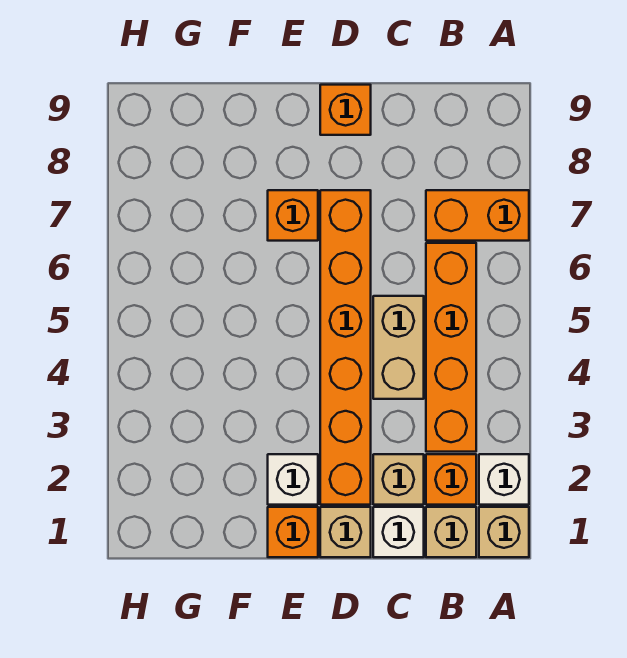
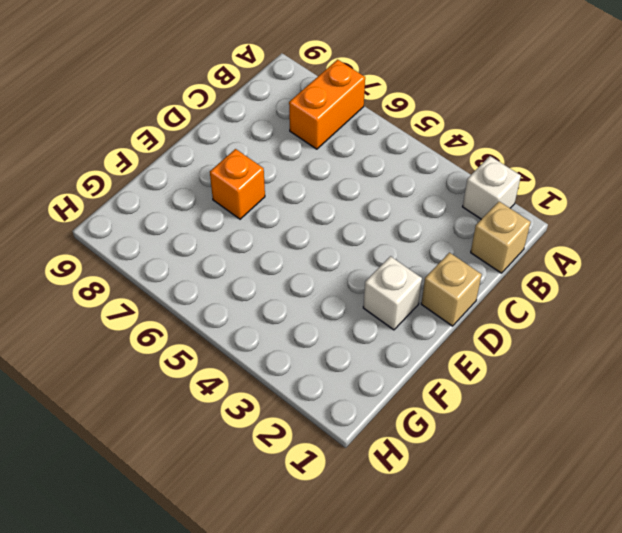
none -> tan brick A1 level 1
none -> orange brick B2 level 1
none -> orange brick B3:B6 level 1

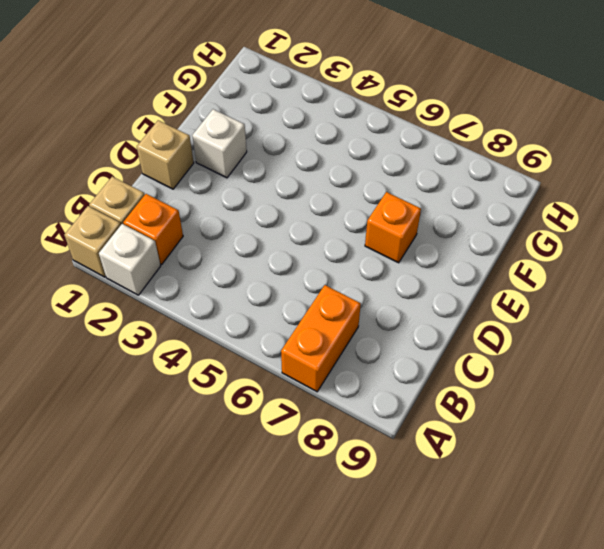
none -> orange brick B3:B6 level 1
none -> white brick C1 level 1
none -> tan brick C2 level 1

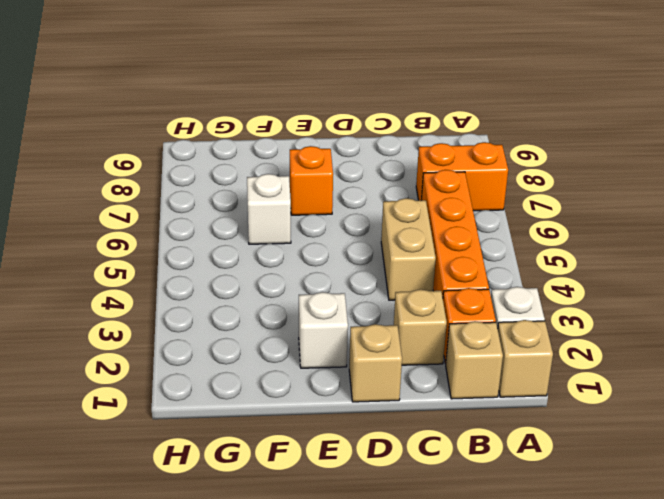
white brick F6 level 1 -> white brick C1 level 1
none -> orange brick D2:D7 level 1
none -> orange brick D9 level 1
none -> orange brick E1 level 1

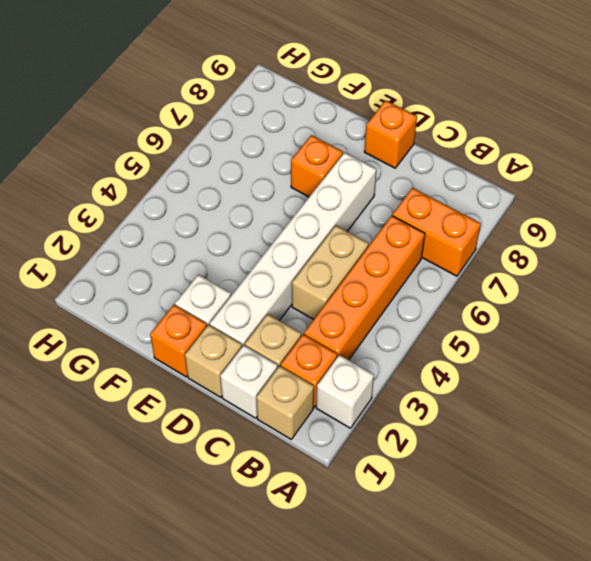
white brick D2:D7 level 1 -> orange brick D2:D7 level 1
none -> tan brick A1 level 1

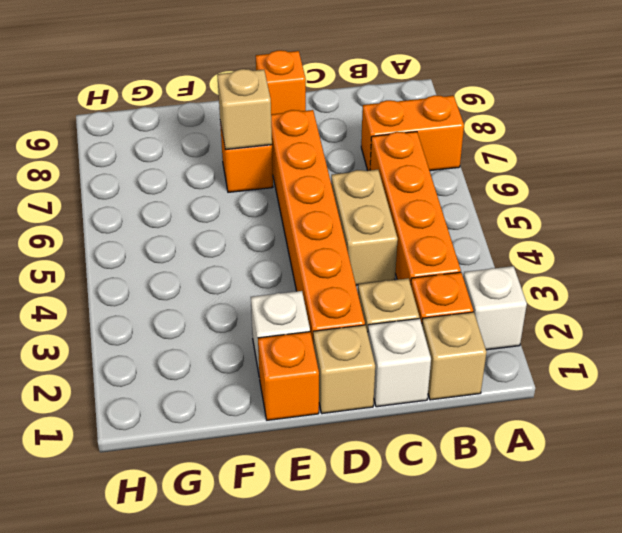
tan brick E7 level 2 -> tan brick A1 level 1

